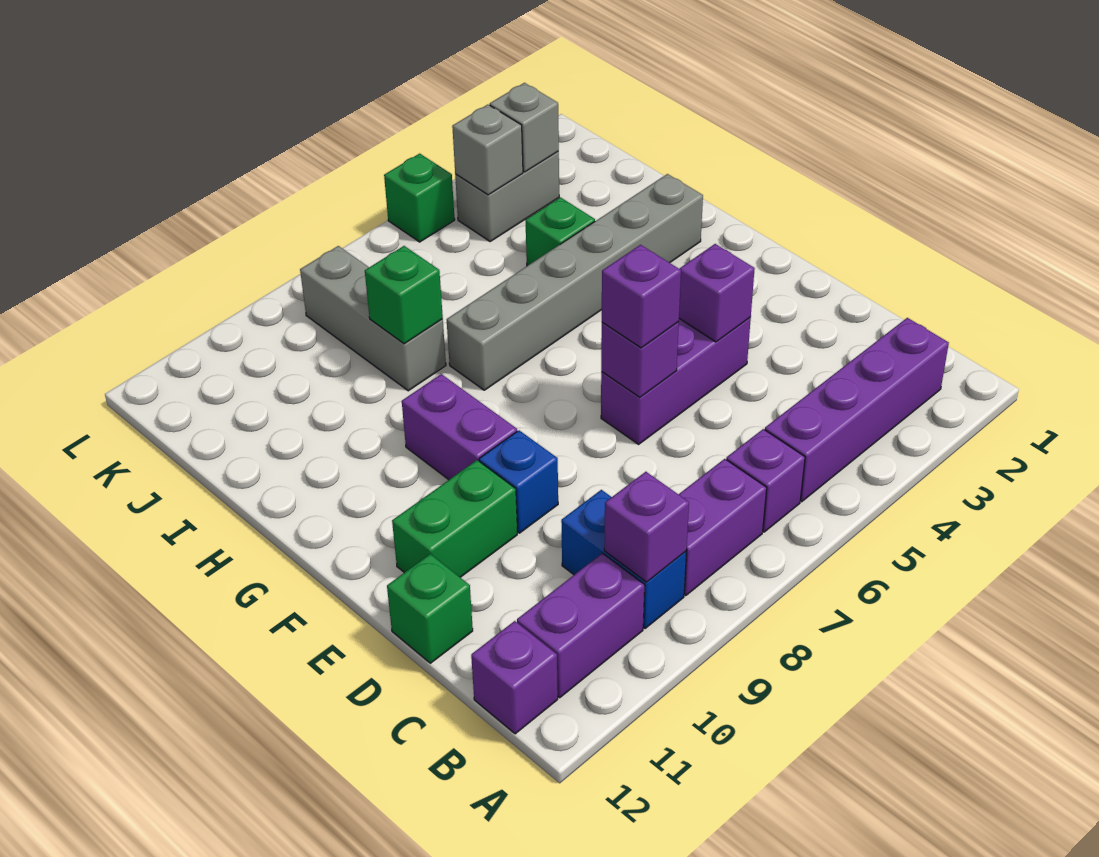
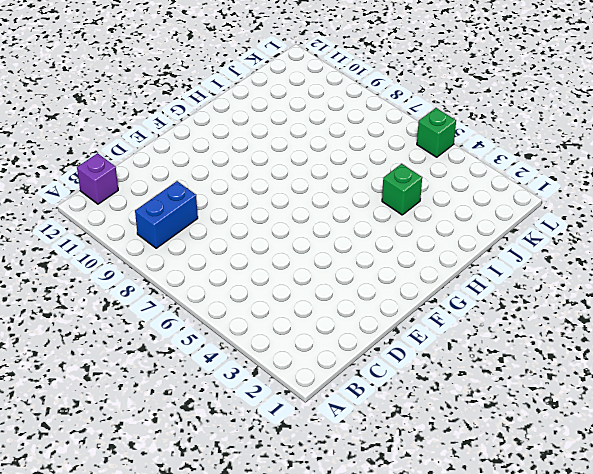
none -> purple brick B2:B5 level 1
none -> purple brick B6 level 1
none -> purple brick B7:B8 level 1

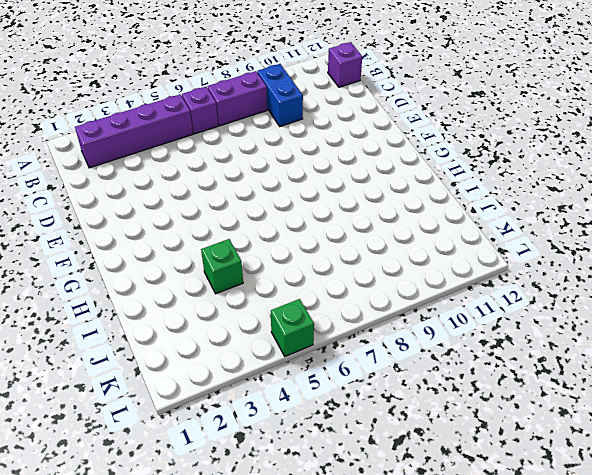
none -> purple brick B10:B11 level 1
none -> green brick D12 level 1
none -> purple brick E4:E6 level 1

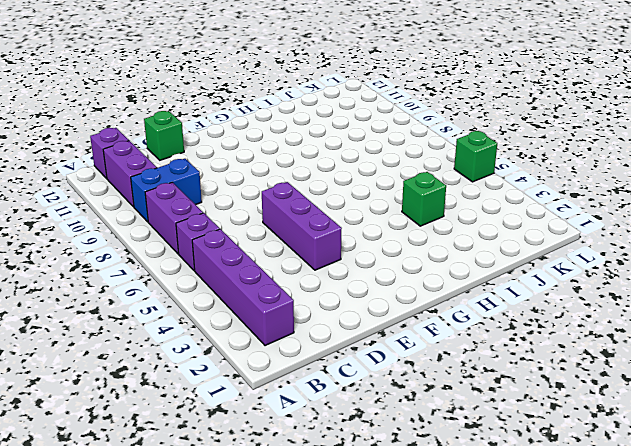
none -> blue brick E9 level 1
none -> green brick E10:E11 level 1
none -> purple brick F9:G9 level 1

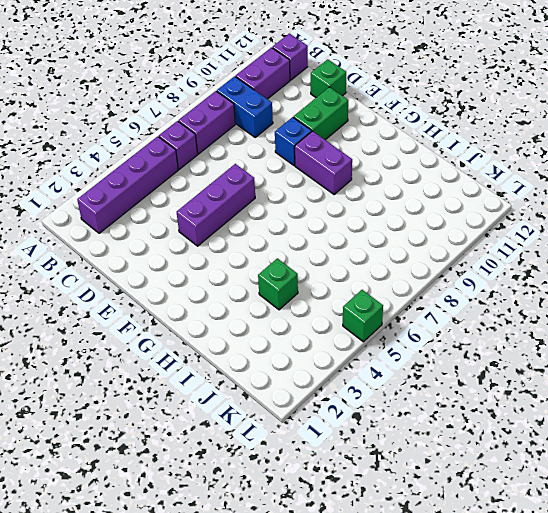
none -> grey brick H2:H7 level 1
none -> grey brick I8:K8 level 1
none -> grey brick K3:K4 level 1

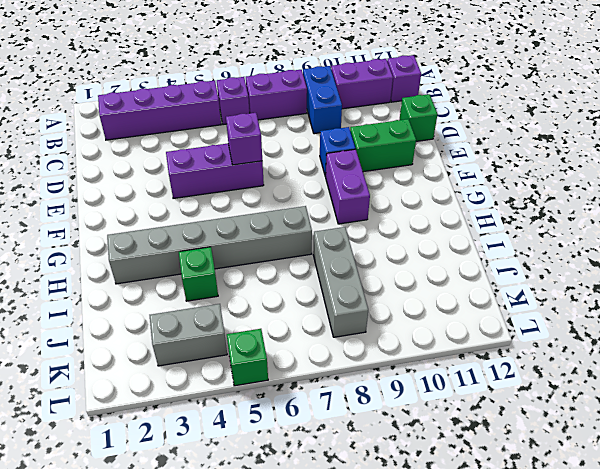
none -> purple brick B9 level 2
none -> purple brick E4 level 2
none -> green brick I8 level 2

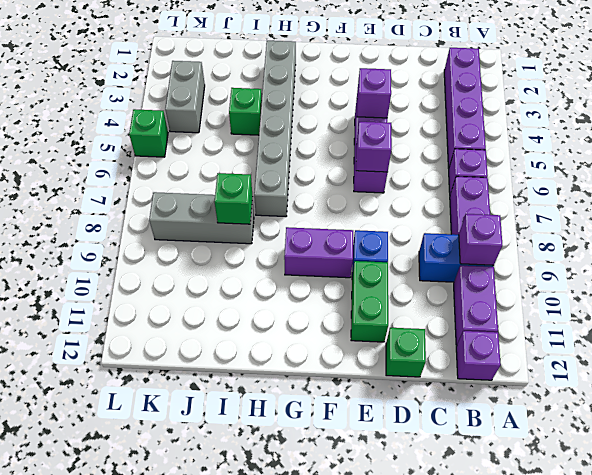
none -> grey brick K3 level 2
none -> grey brick K4 level 2
none -> purple brick E6 level 3

